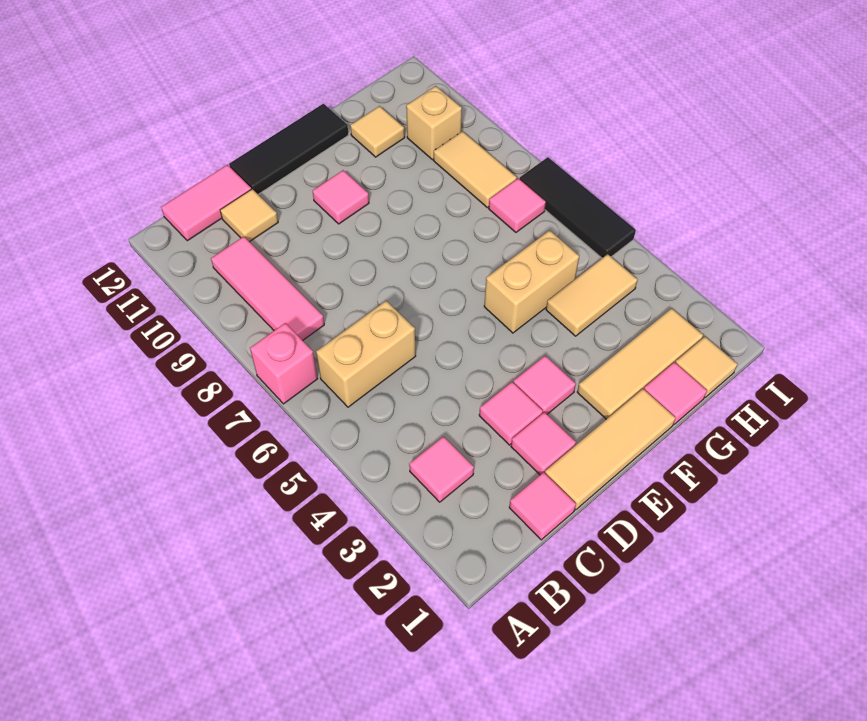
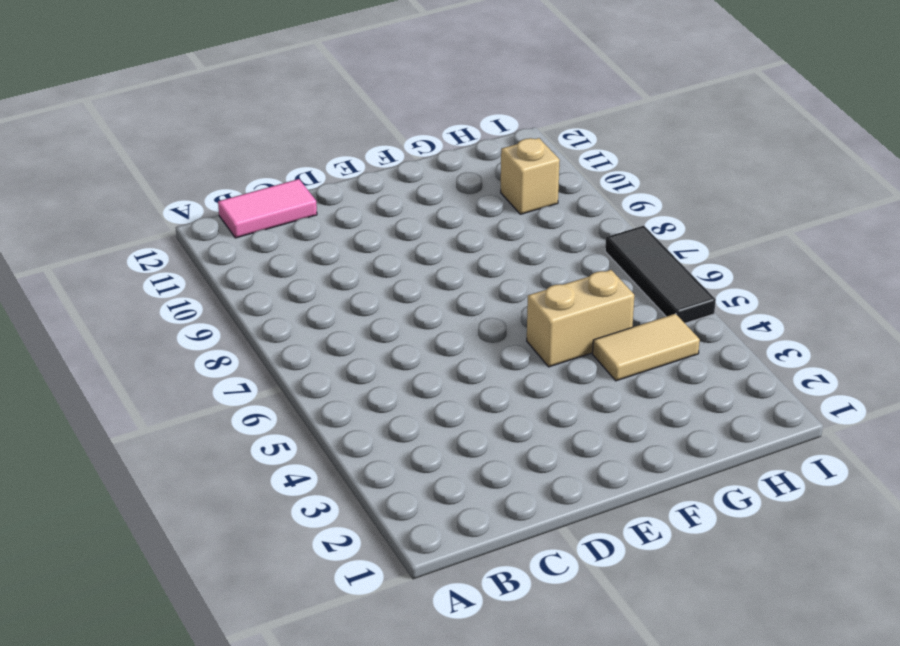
none -> pink brick A7 level 1
none -> pink tile B3 level 1
none -> tan brick B6:C6 level 1

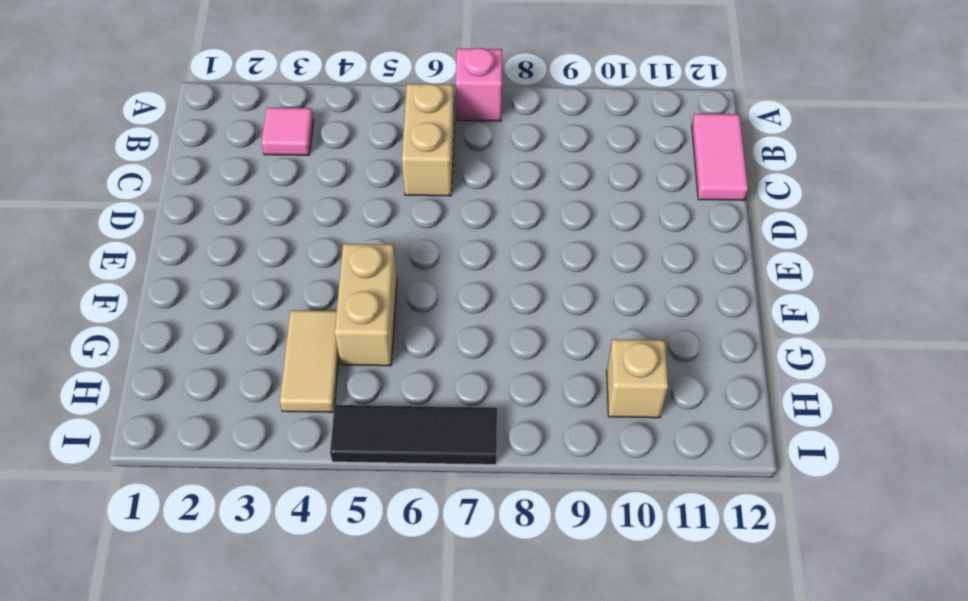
none -> pink tile B8:B10 level 1
none -> pink tile C1 level 1
none -> tan tile C11 level 1

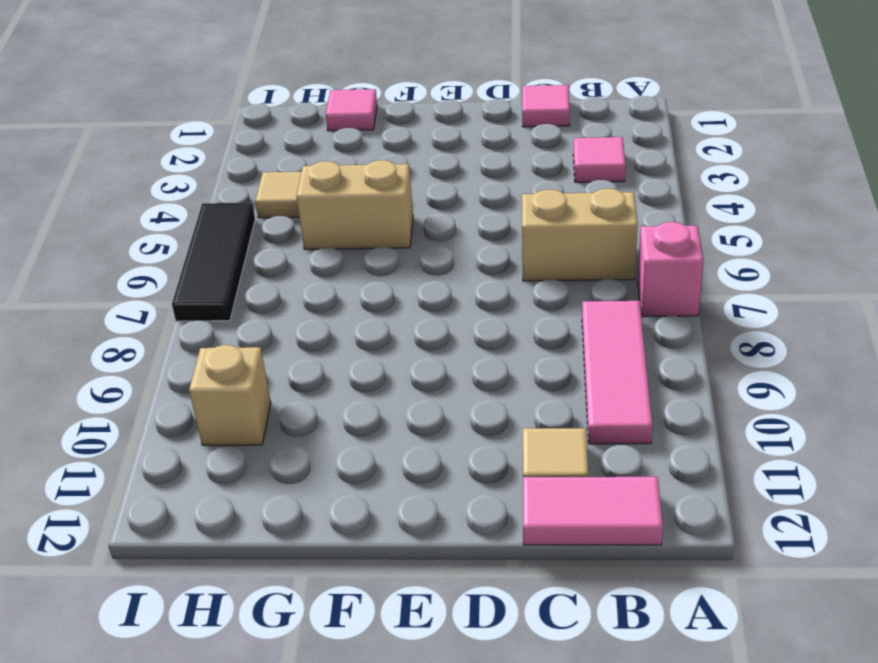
none -> tan tile D1:F1 level 1
none -> pink tile D2 level 1
none -> pink tile D3 level 1

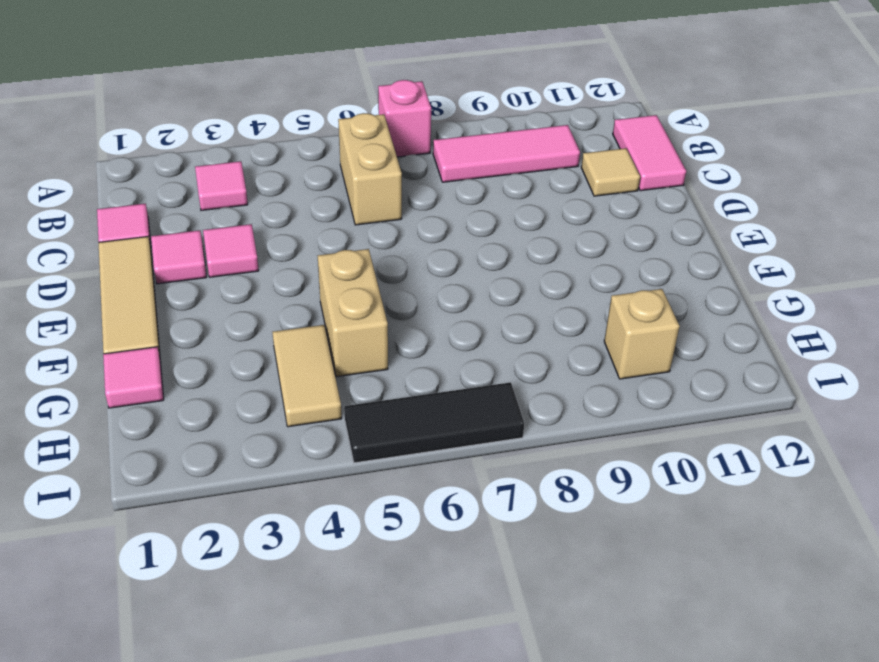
none -> black tile D12:F12 level 1
none -> pink tile E3 level 1
none -> pink tile E10 level 1

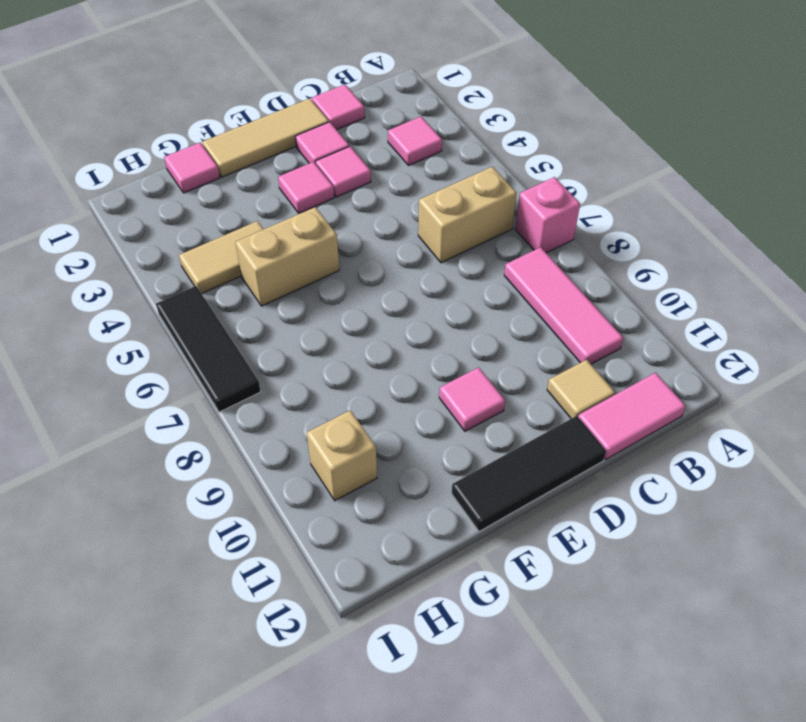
none -> tan tile F2:H2 level 1
none -> tan tile G11 level 1
none -> tan tile H1 level 1

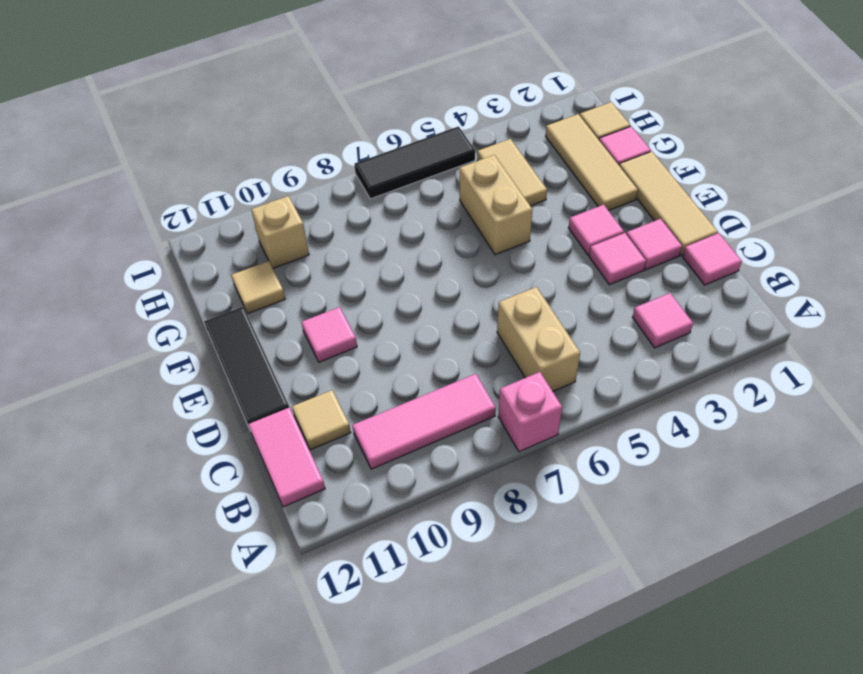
none -> pink tile H7 level 1
none -> tan tile H8:H9 level 1

